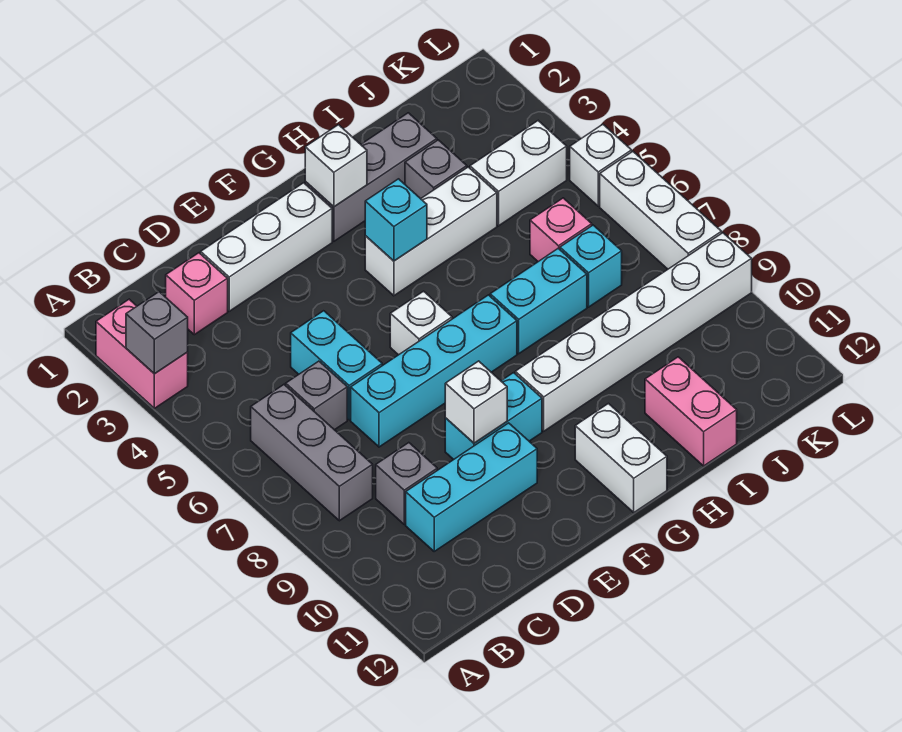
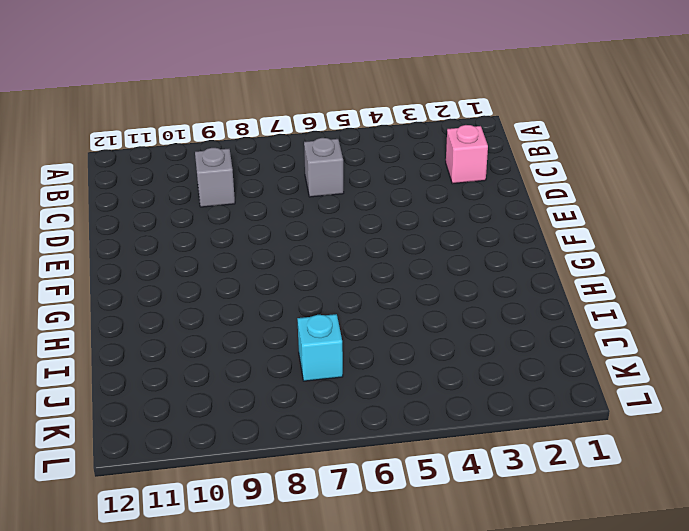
none -> pink brick A2:A3 level 1
none -> grey brick B6:B8 level 1
none -> cyan brick C10:E10 level 1

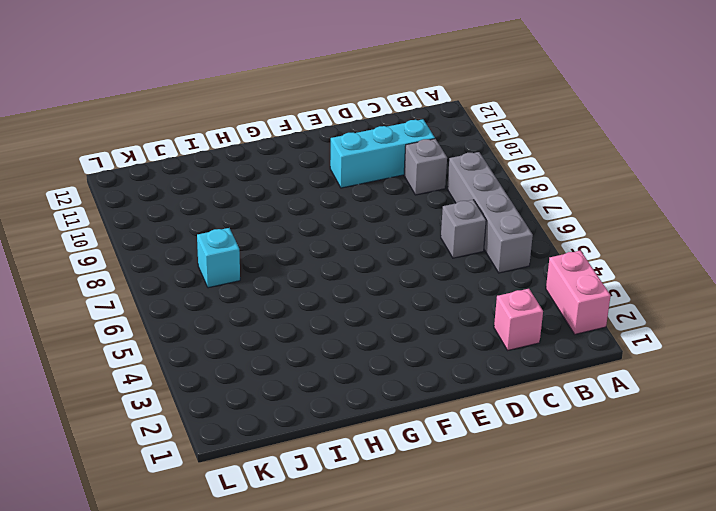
grey brick B5:B8 level 1 -> grey brick B6:B8 level 1
none -> white brick D2:F2 level 1
none -> cyan brick D5:D6 level 1
none -> cyan brick D7:G7 level 1

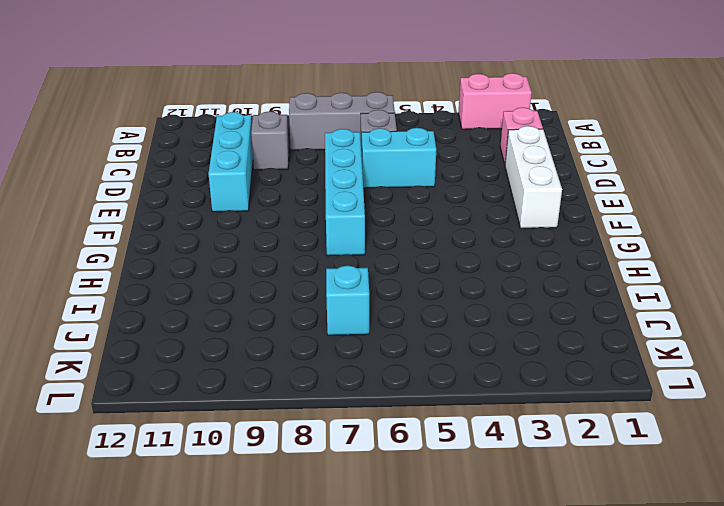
none -> cyan brick E9:F9 level 1
none -> white brick F6 level 1
none -> grey brick G2:I2 level 1

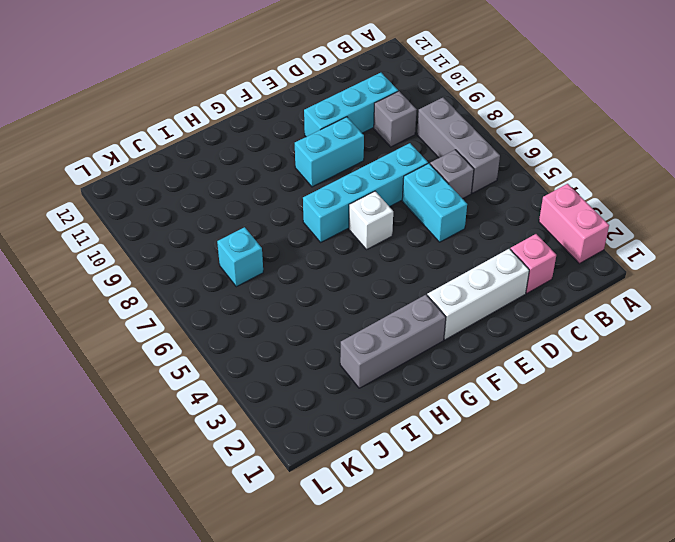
none -> white brick G4:I4 level 1
none -> white brick G9:L9 level 1
none -> white brick G11:G12 level 1

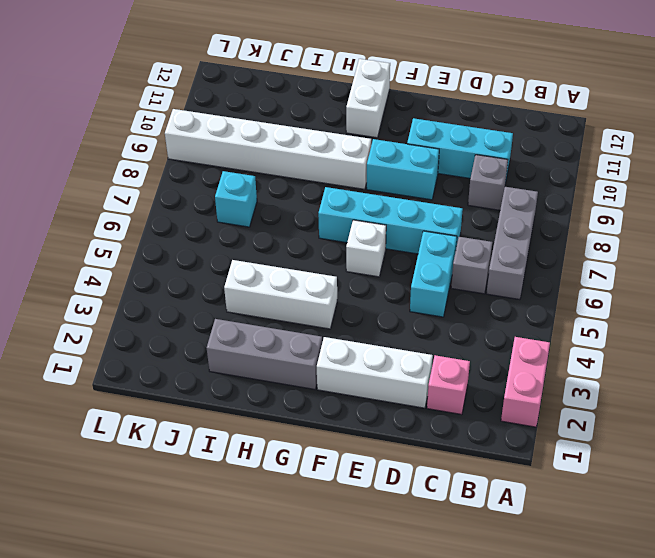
none -> cyan brick H7:I7 level 1
none -> grey brick I3 level 1
none -> pink brick I11:I12 level 1

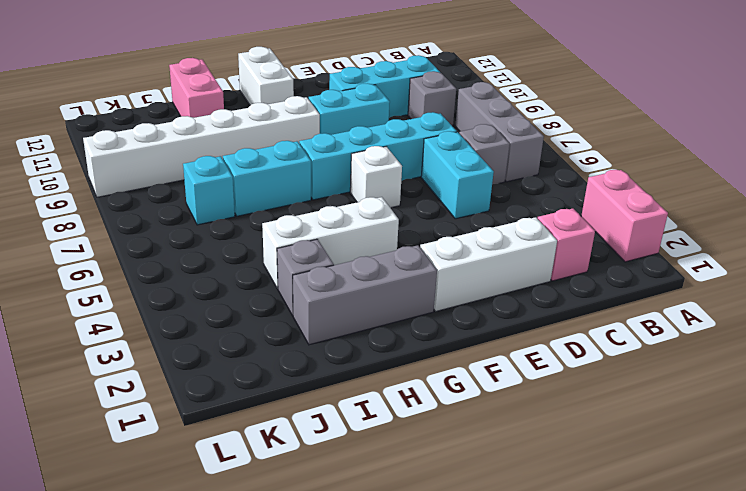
none -> white brick J4:K4 level 1
none -> pink brick J6 level 1
none -> white brick L5 level 1

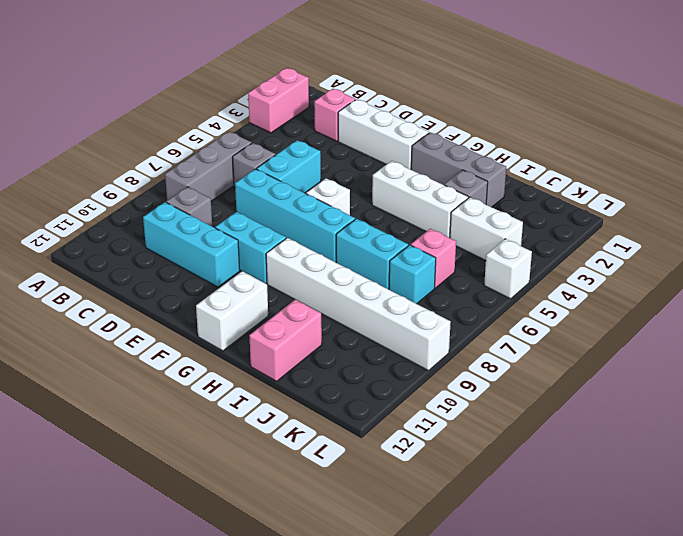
none -> white brick L6:L8 level 1
none -> grey brick A3 level 2
none -> white brick E9 level 2

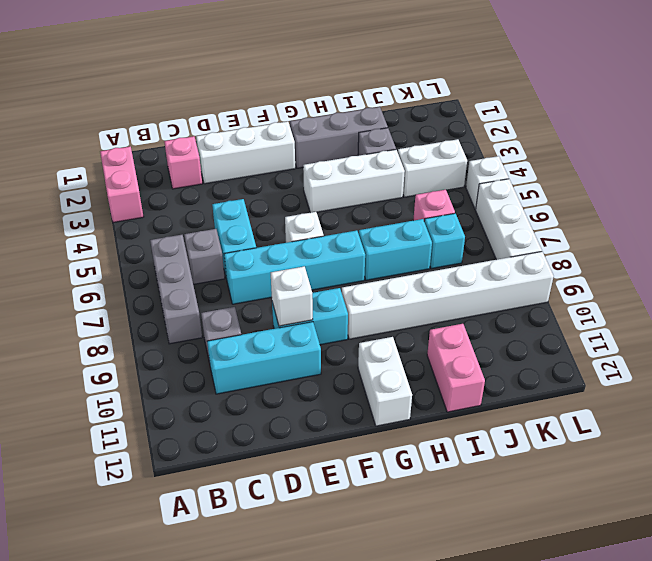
none -> grey brick A3 level 2
none -> white brick G2 level 2
none -> cyan brick G4 level 2

